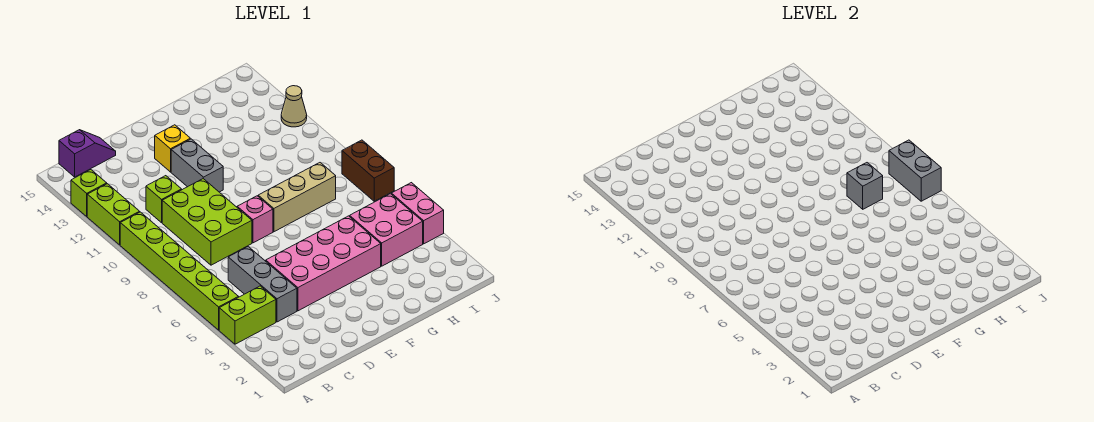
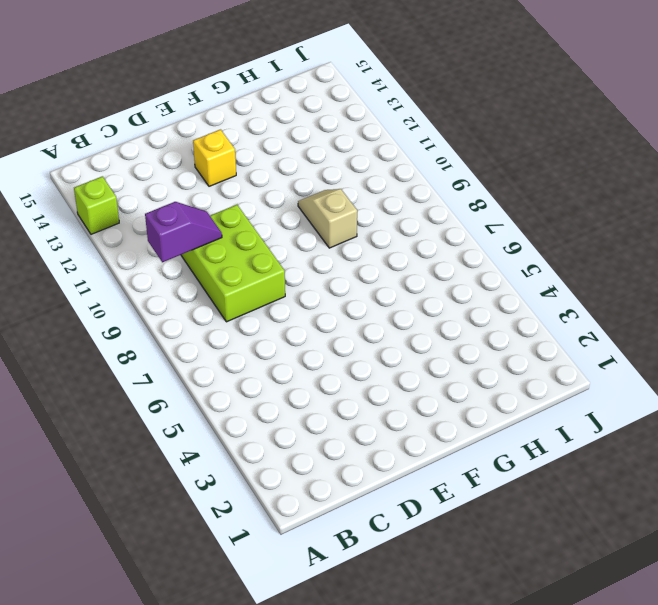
purple slope B10:C10 level 2 top B -> purple slope B15:C15 level 1 top B
tan slope G9:G10 level 1 top 9 -> none
none -> lime brick A4:B4 level 1
none -> lime brick A5:A10 level 1
none -> lime brick A11:A12 level 1

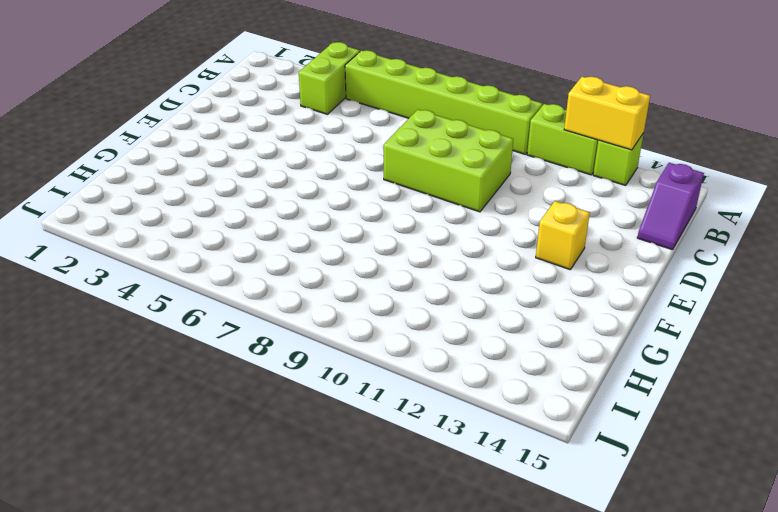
yellow brick A12:A13 level 2 -> none
none -> grey brick C4:C6 level 1
none -> lime brick C11 level 1
none -> pink brick D4:G5 level 1

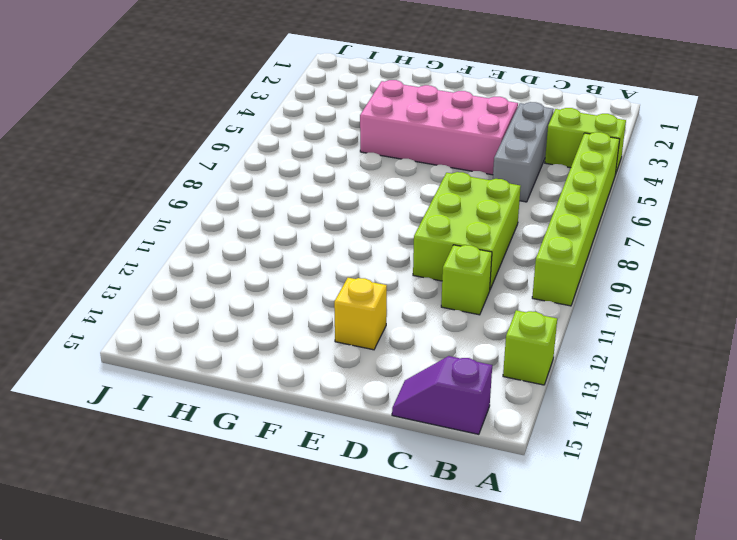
none -> lime brick A11:A12 level 1
none -> pink brick E8 level 1
none -> grey brick E11:E12 level 1

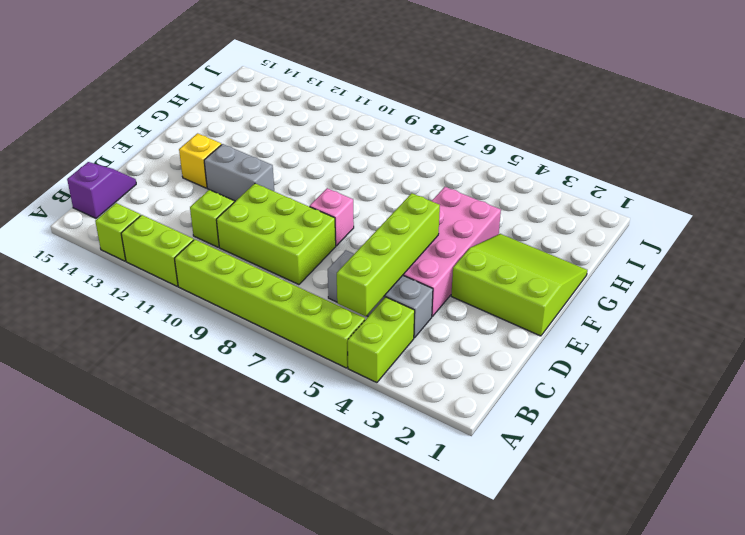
lime brick B5:E5 level 2 -> none
lime slope E1:G3 level 1 top E -> none
none -> tan brick F8:H8 level 1
none -> pink brick H4:I5 level 1
none -> pink brick J4:J5 level 1

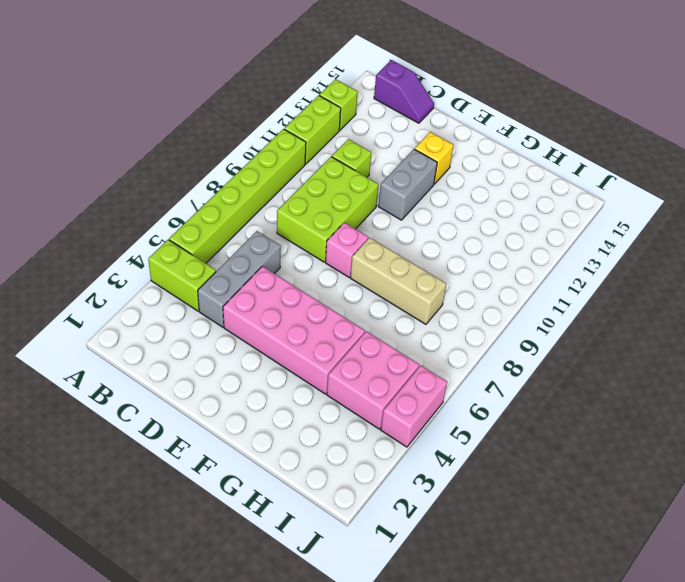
none -> brown brick J7:J8 level 1
none -> tan cone J12 level 1
none -> grey brick H8 level 2

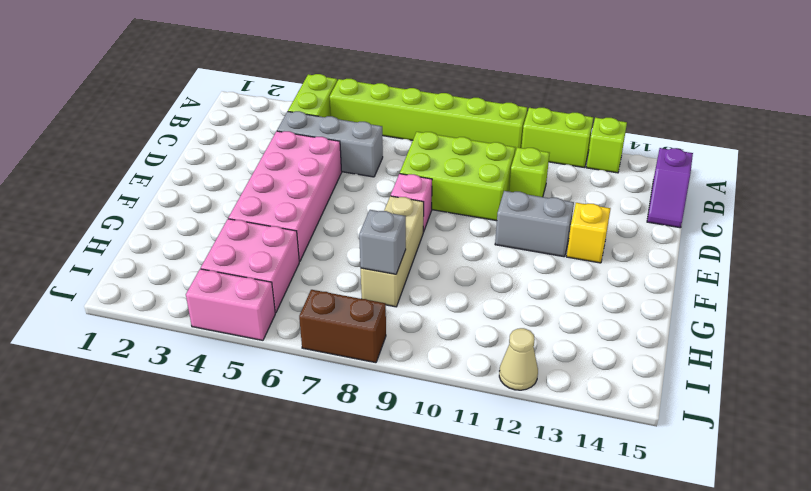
none -> grey brick J7:J8 level 2

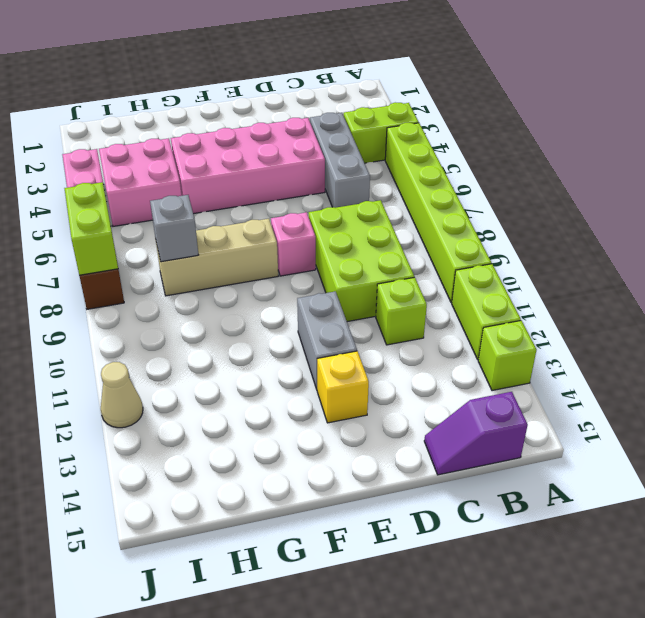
lime brick J7:J8 level 2 -> grey brick J7:J8 level 2

